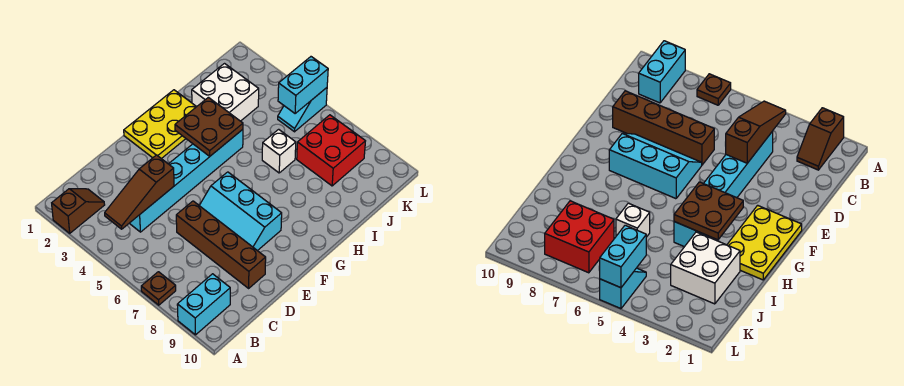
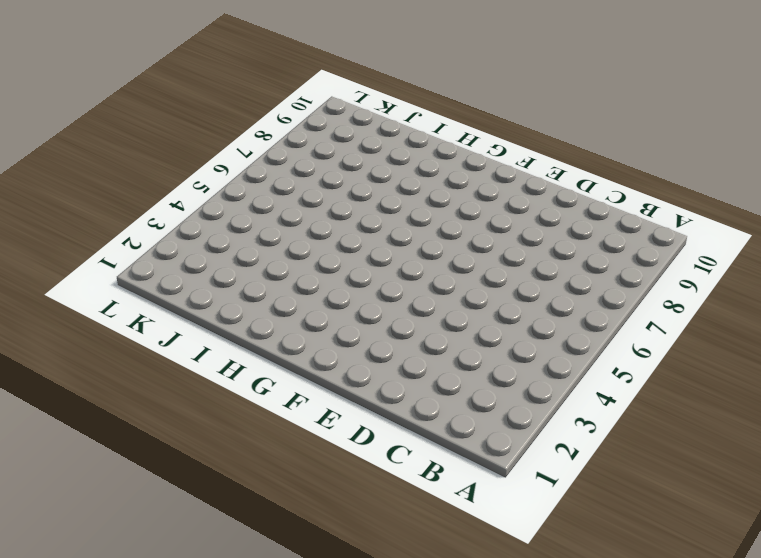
none -> brown slope A2:B2 level 1 top A
none -> brown plate A7 level 1
none -> cyan brick A9:B9 level 1

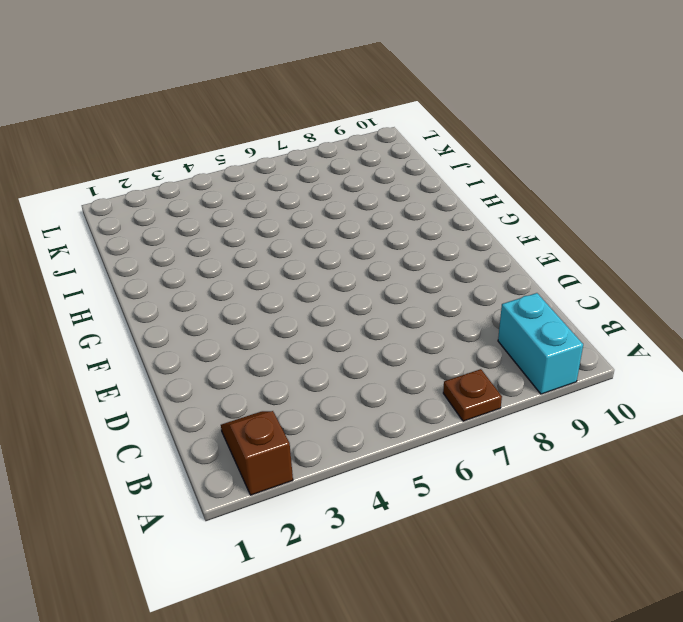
none -> cyan brick C4:H4 level 1
none -> brown brick D6:D9 level 1
none -> cyan slope E6:F8 level 1 top F

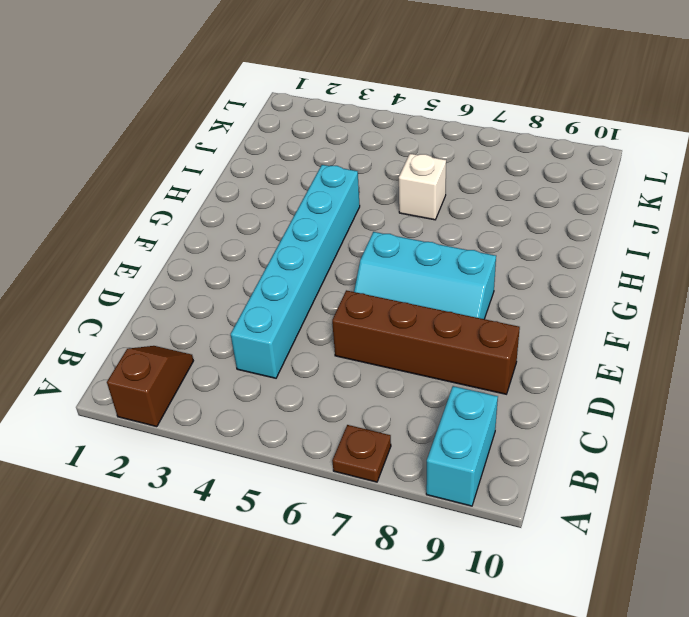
none -> yellow plate F1:H2 level 1
none -> white brick I2:J3 level 1
none -> red brick J7:K8 level 1

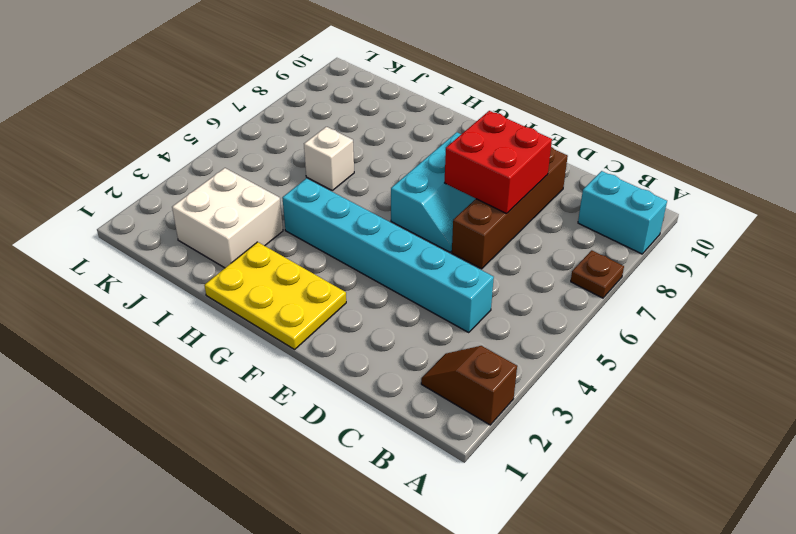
red brick D7:E8 level 2 -> red brick J7:K8 level 1
none -> cyan slope K5:L5 level 1 top L
none -> brown slope B4:D4 level 2 top D
none -> brown plate G3:H4 level 2

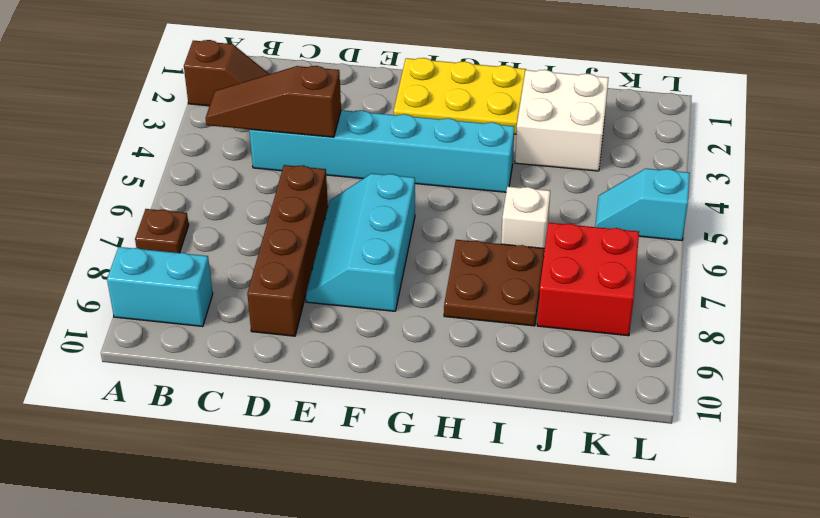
brown plate H7:I8 level 1 -> brown plate G3:H4 level 2
none -> cyan brick K5:L5 level 2

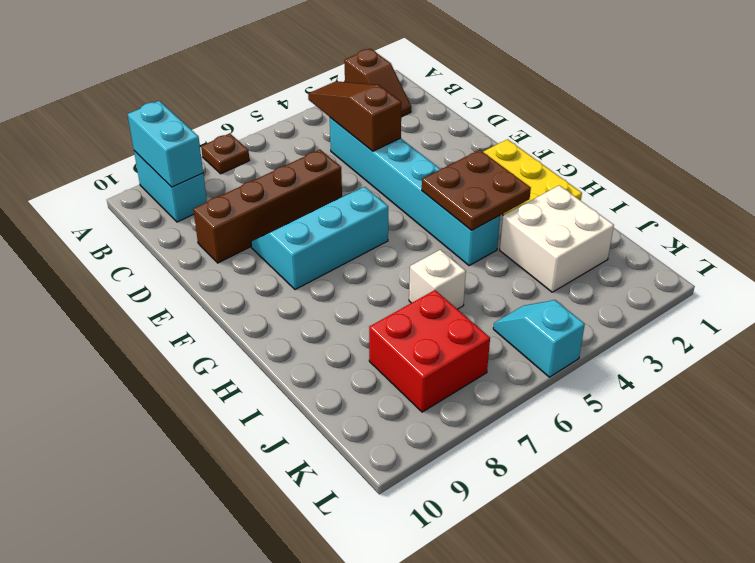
cyan brick A9:B9 level 2 -> cyan brick K5:L5 level 2

